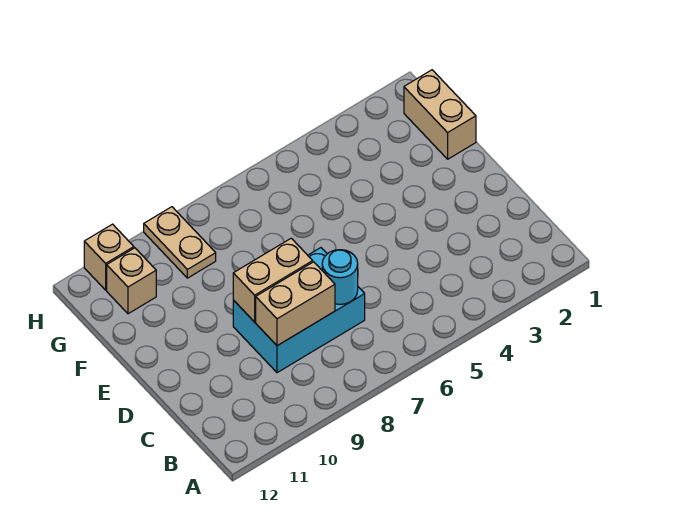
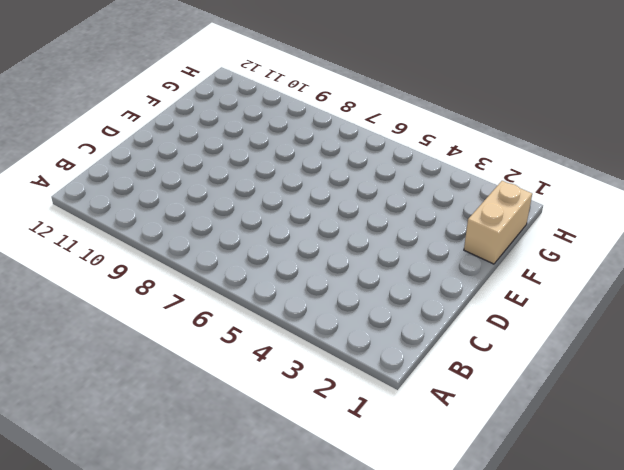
none -> cyan brick C7:D9 level 1
none -> tan plate G9:H9 level 1

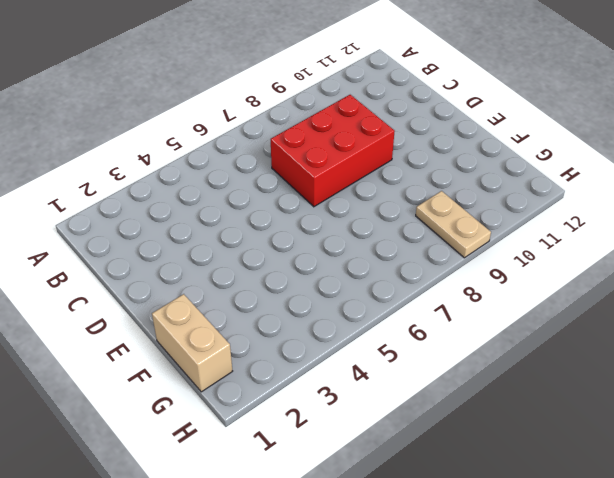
red brick C7:D9 level 1 -> cyan brick C7:D9 level 1
none -> tan brick G11 level 1
none -> tan brick H11 level 1

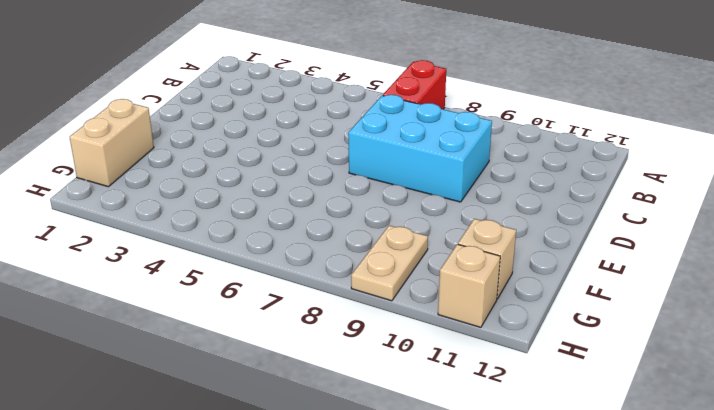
red brick A7:B7 level 1 -> none
none -> cyan round brick C7 level 2
none -> tan brick C8:C9 level 2

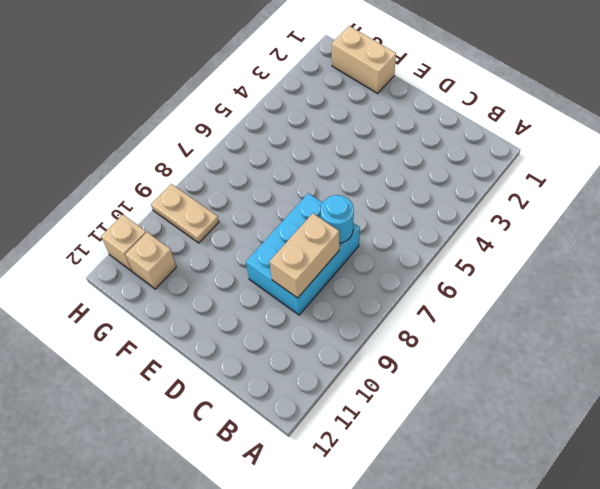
none -> tan brick D8:D9 level 2

